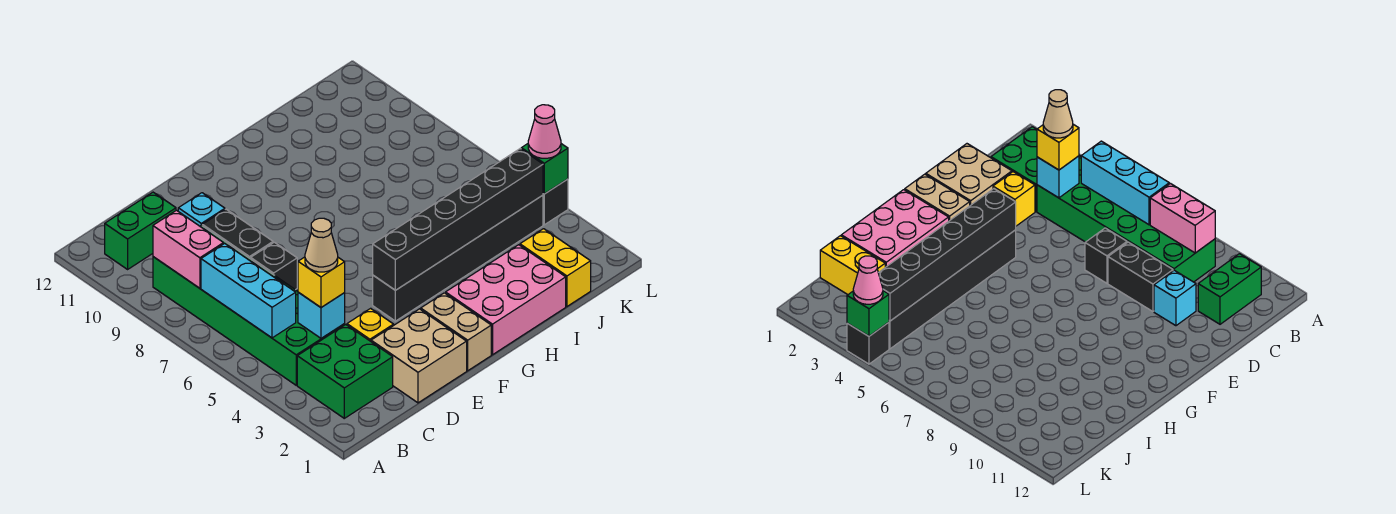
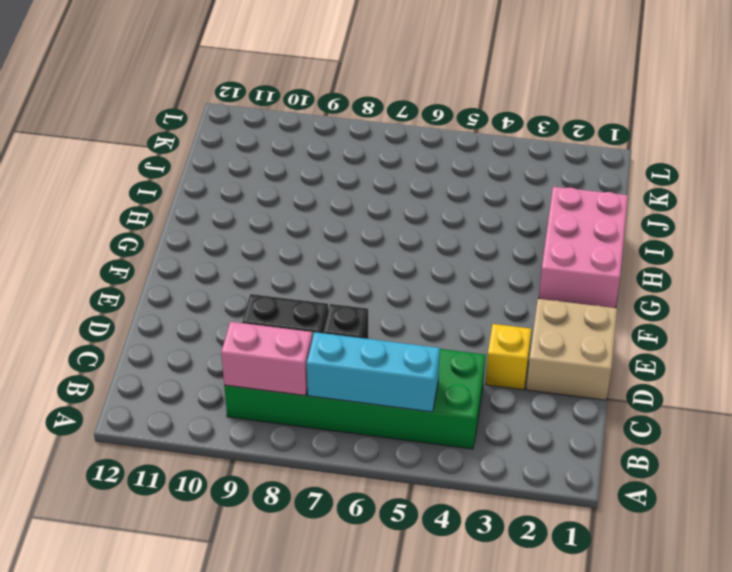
none -> green brick B2:C3 level 1
none -> green brick B11:C11 level 1
none -> cyan brick D10 level 1

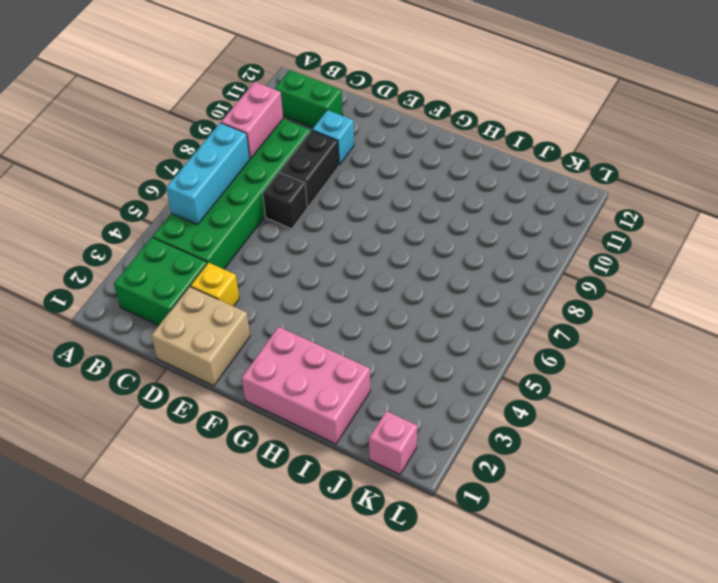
pink brick K1 level 1 -> none
none -> tan brick F1:F2 level 1
none -> black brick F4:K4 level 1
none -> yellow brick J1:J2 level 1

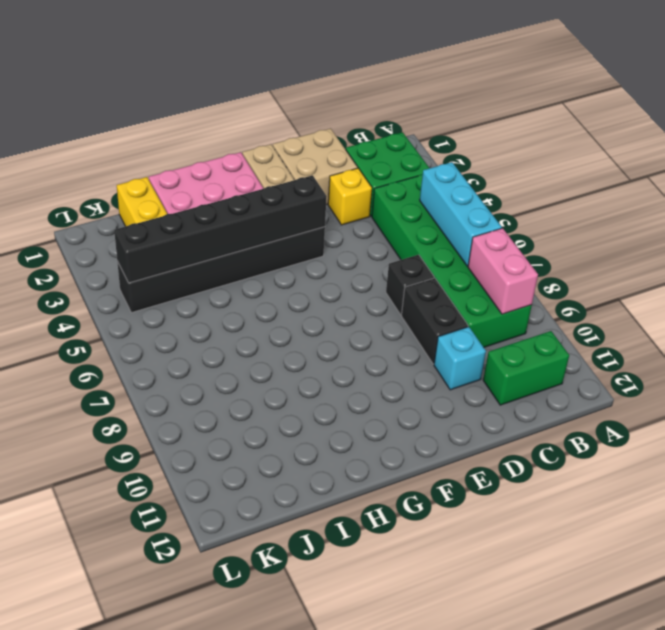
none -> black brick L4 level 1
none -> cyan brick C4 level 2
none -> green brick L4 level 2

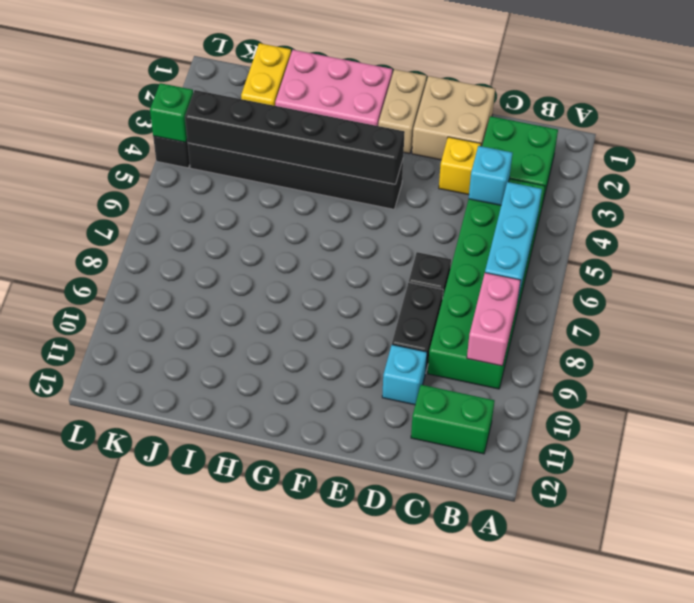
none -> yellow brick C4 level 3
none -> pink cone L4 level 3
none -> tan cone C4 level 4

